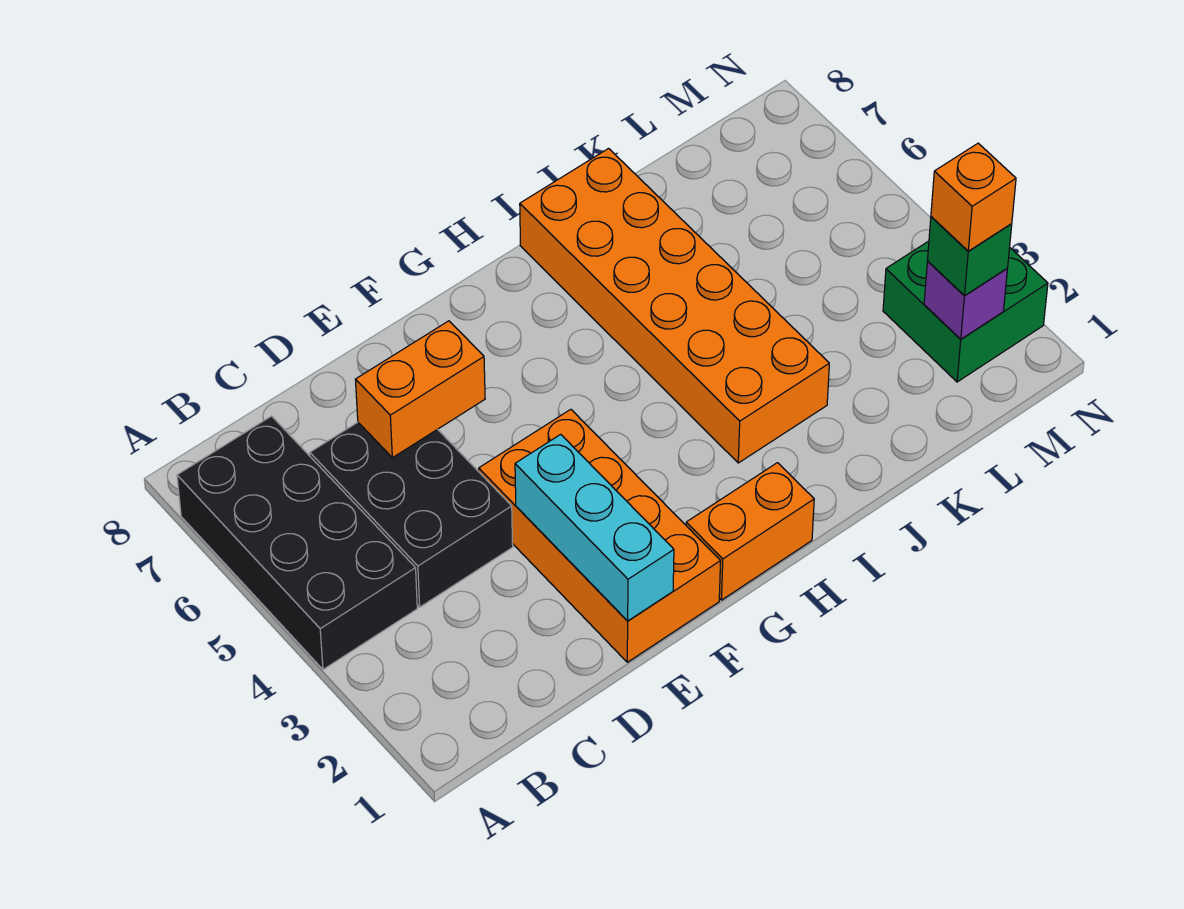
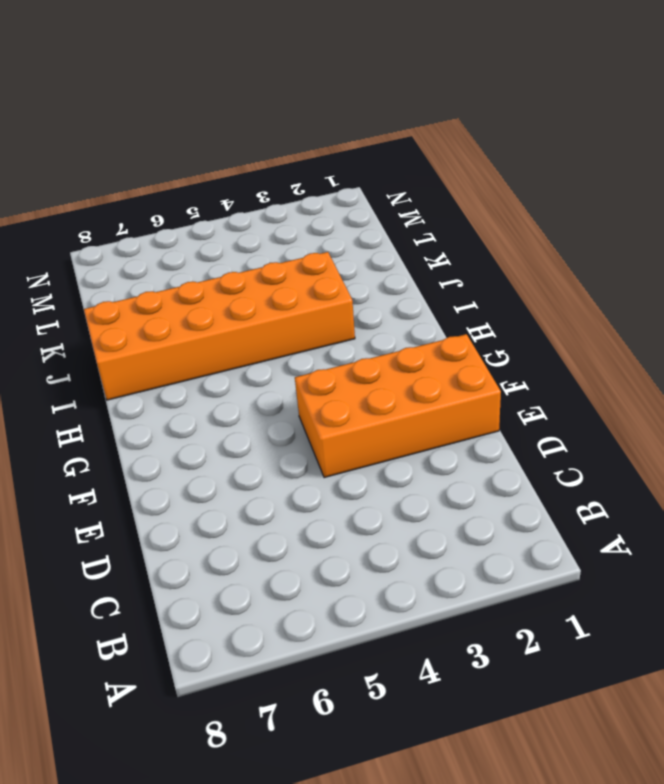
none -> black brick A4:B7 level 1
none -> black brick C4:D6 level 1

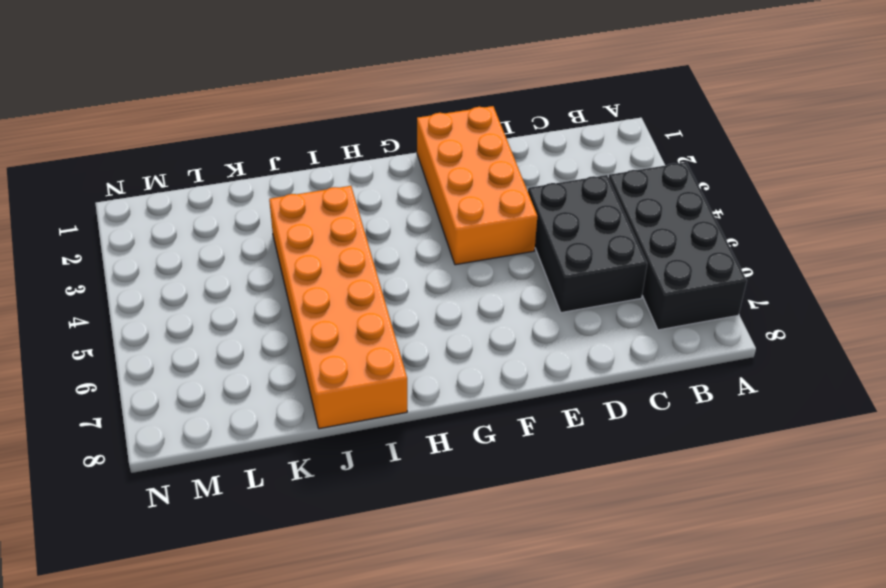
none -> orange brick G1:H1 level 1
none -> green brick M2:N3 level 1

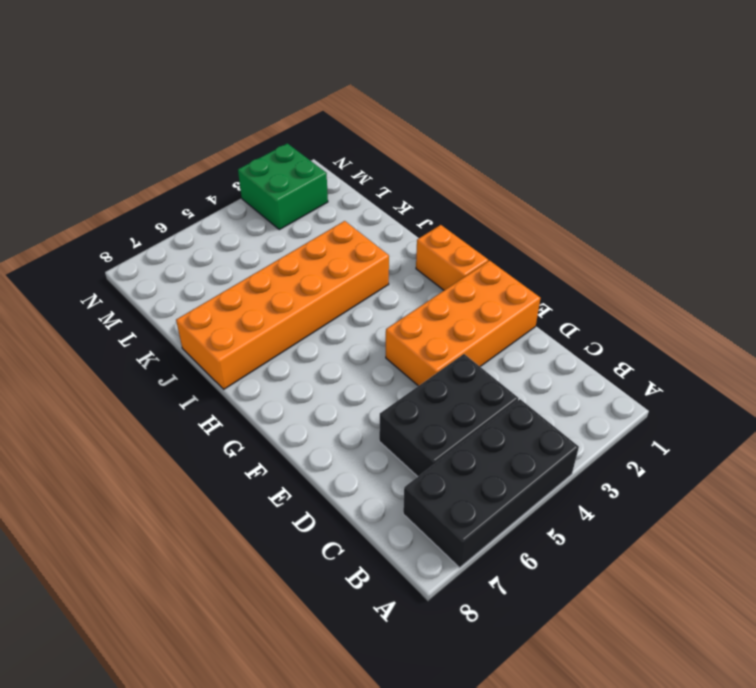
none -> orange brick D6:E6 level 2
none -> cyan brick E1:E3 level 2

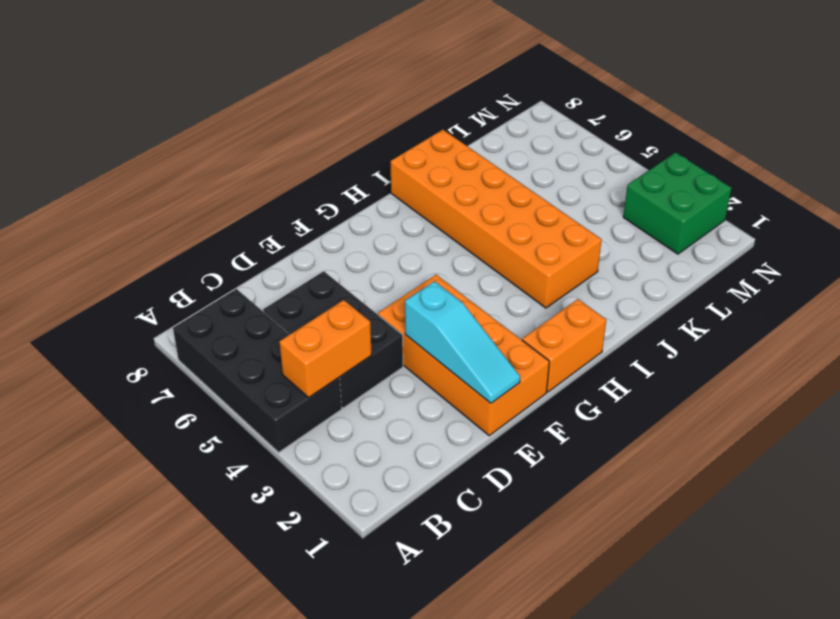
orange brick B4:C4 level 2 -> orange brick D6:E6 level 2
cyan slope E1:E3 level 2 top 3 -> cyan brick E1:E3 level 2
none -> purple brick M2 level 2
none -> green brick M2 level 3

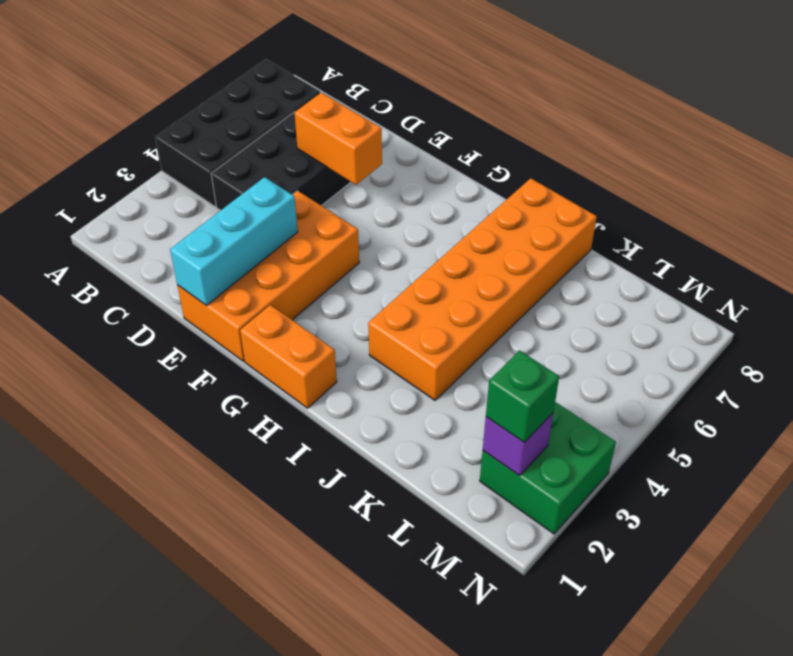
none -> orange brick M2 level 4

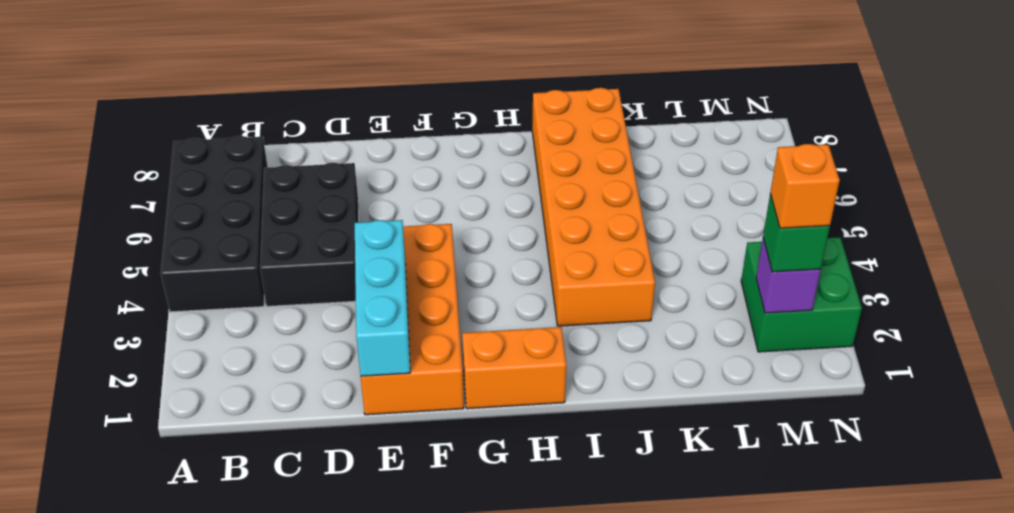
none -> orange brick D6:E6 level 2

